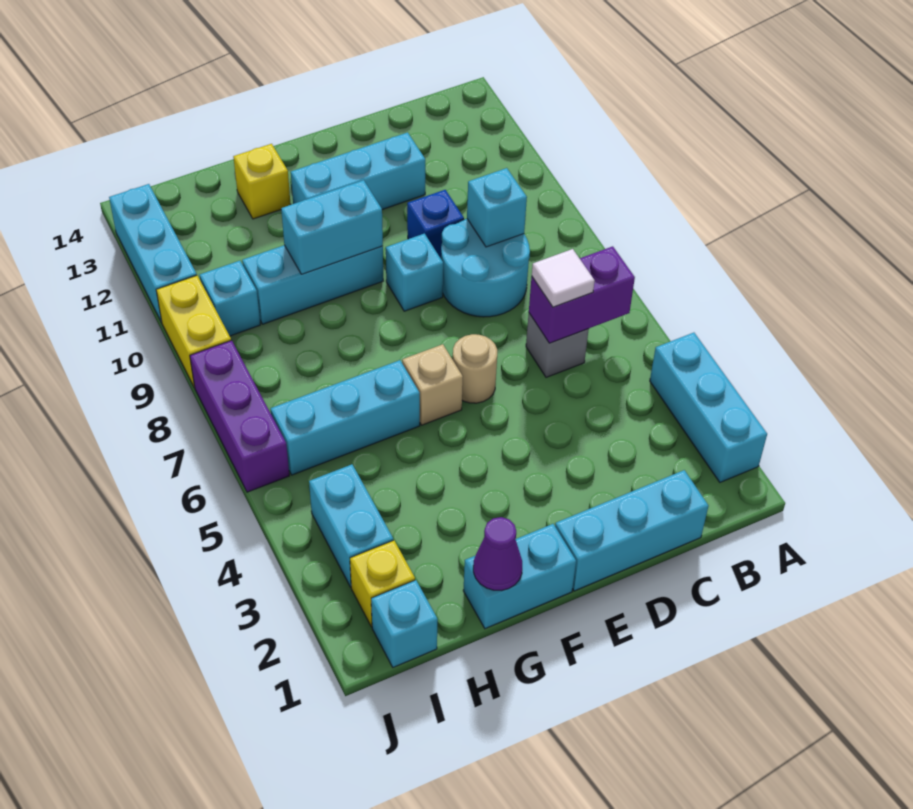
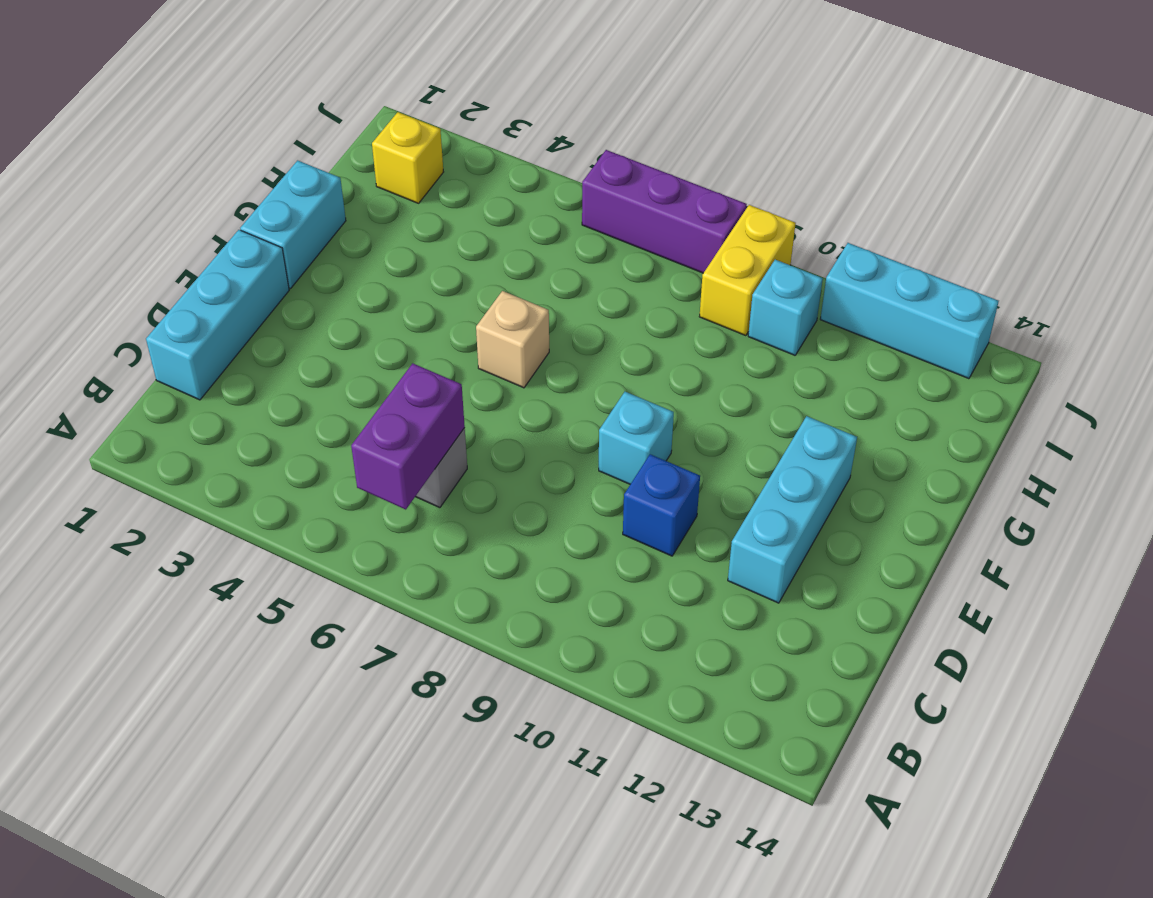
yellow brick I9:J9 level 1 -> yellow brick J9:J10 level 1
none -> cyan brick A2:A4 level 1
none -> cyan round brick C8:D9 level 1
none -> tan round brick E6 level 1

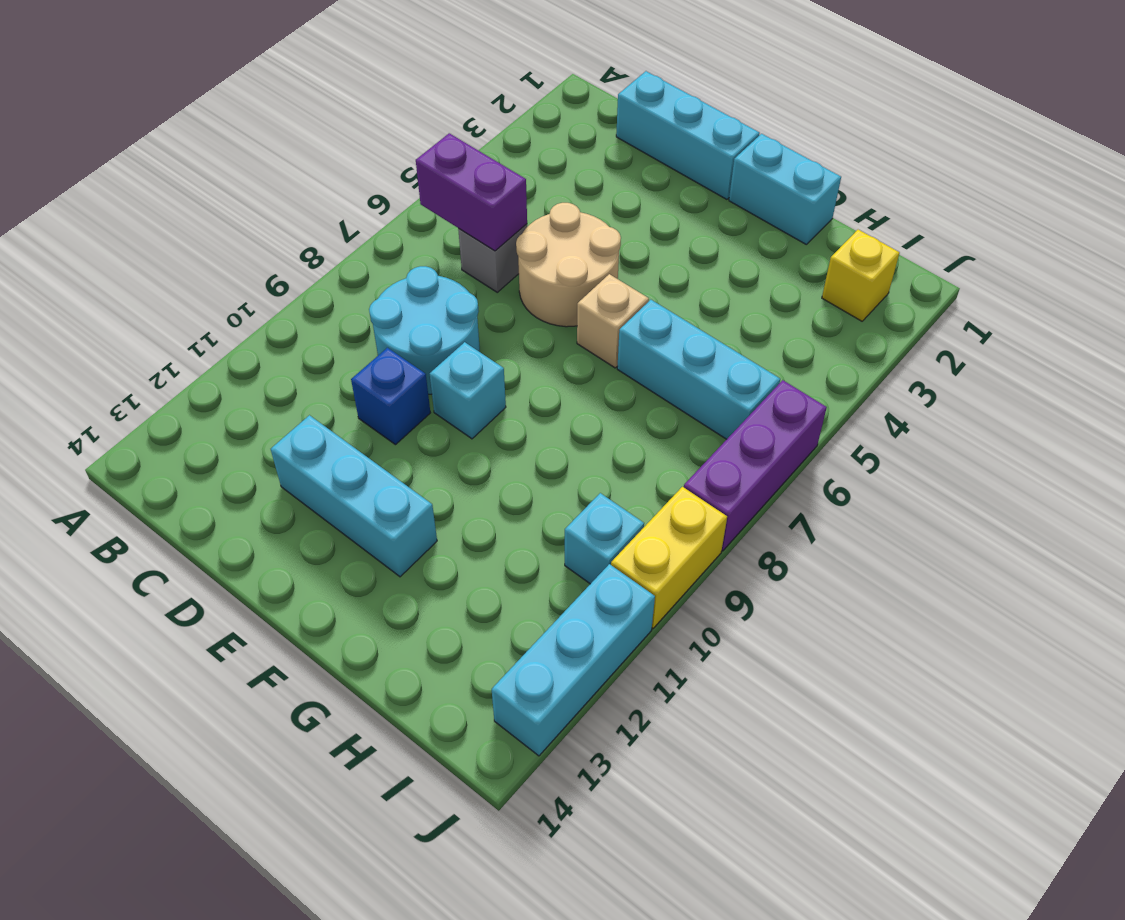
tan round brick D5:E6 level 1 -> tan round brick E6 level 1
none -> cyan brick A2:A4 level 1
none -> cyan brick F10:H10 level 1
none -> yellow brick G13 level 1

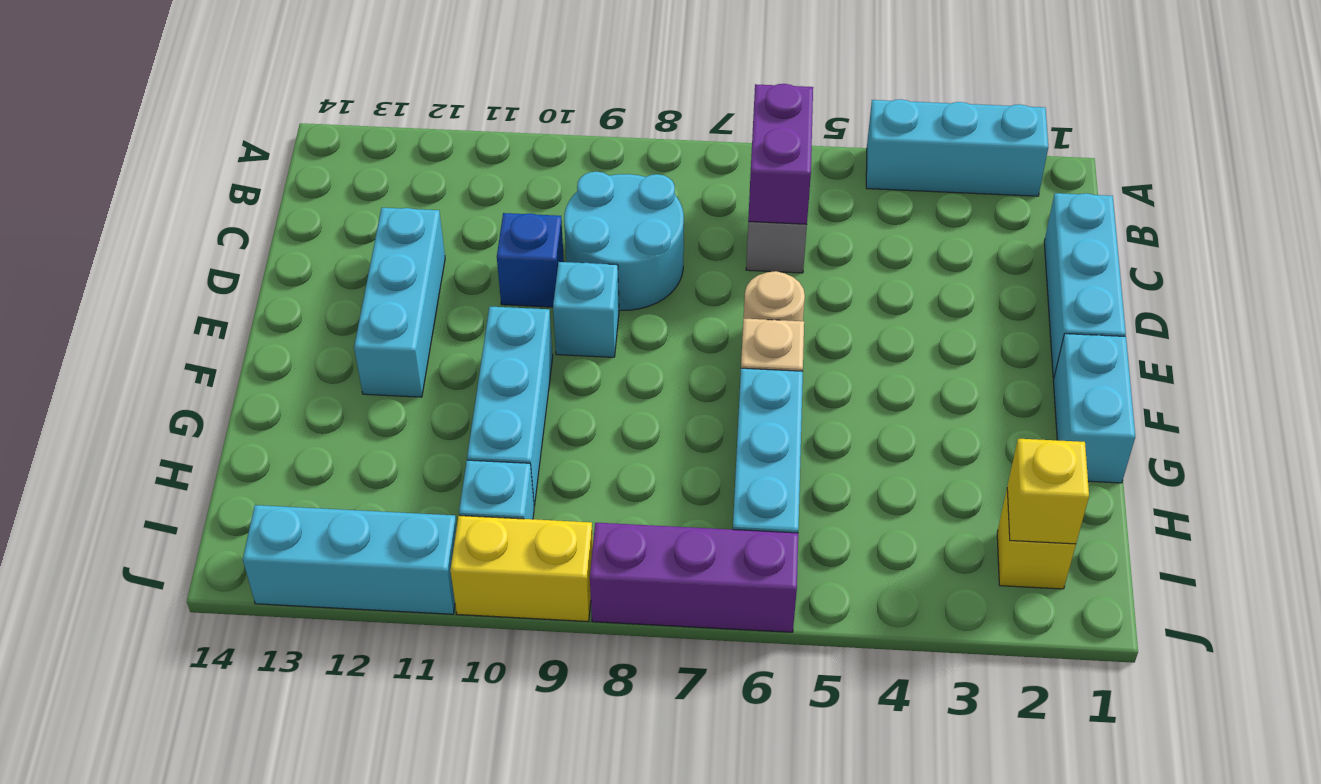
yellow brick I2 level 2 -> yellow brick G13 level 1
none -> cyan brick I1 level 1
none -> cyan brick I3:I4 level 1
none -> cyan brick C9 level 2

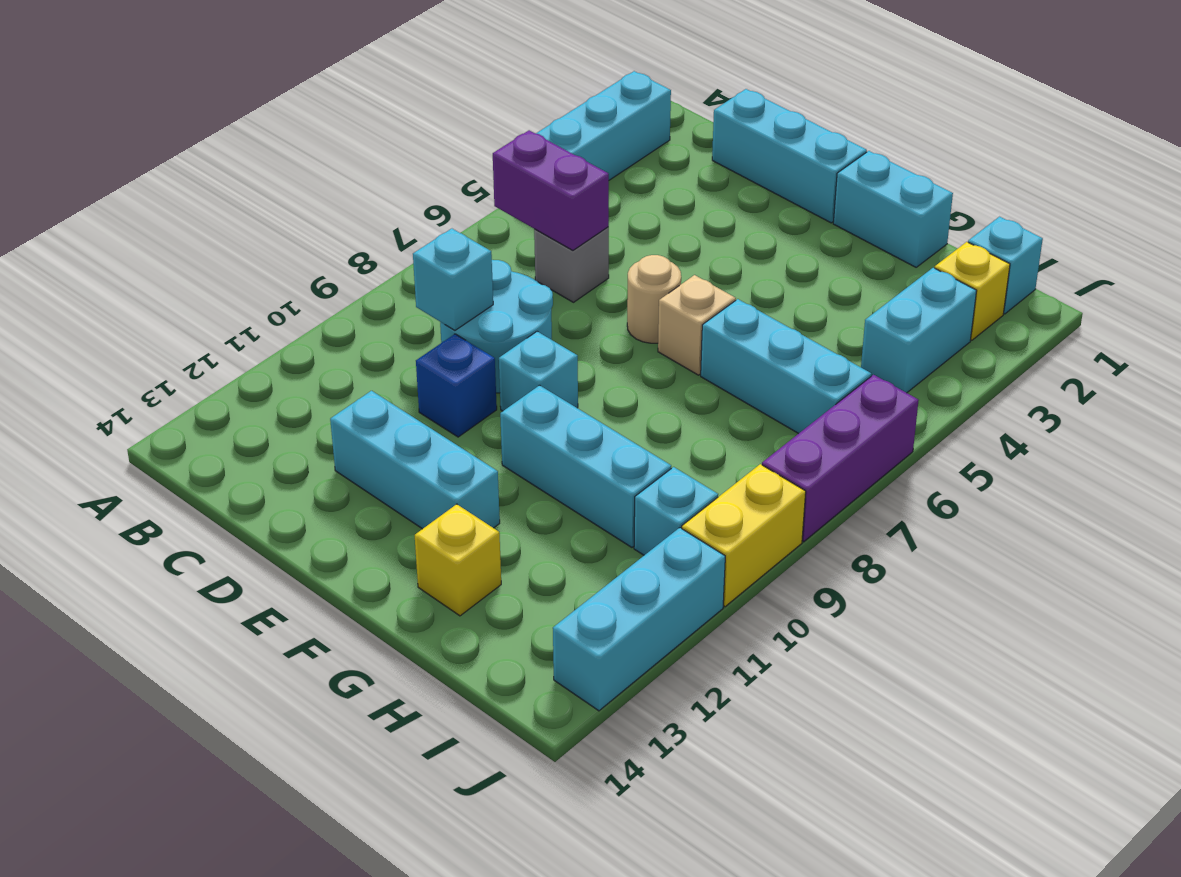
none -> cyan brick F10:G10 level 2
none -> purple cone G1 level 2
none -> white tile C6 level 3

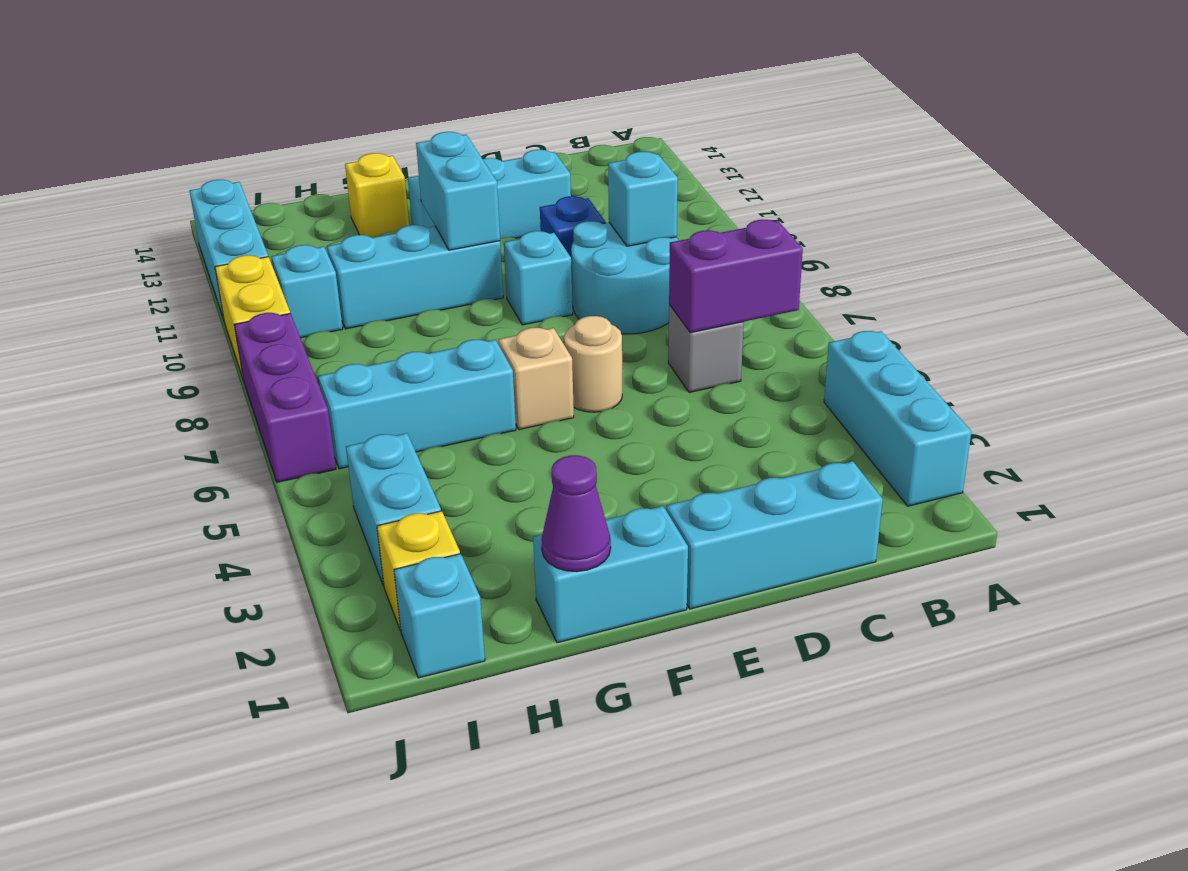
cyan brick F10:F11 level 2 -> cyan brick F10:G10 level 2
none -> white tile C6 level 3

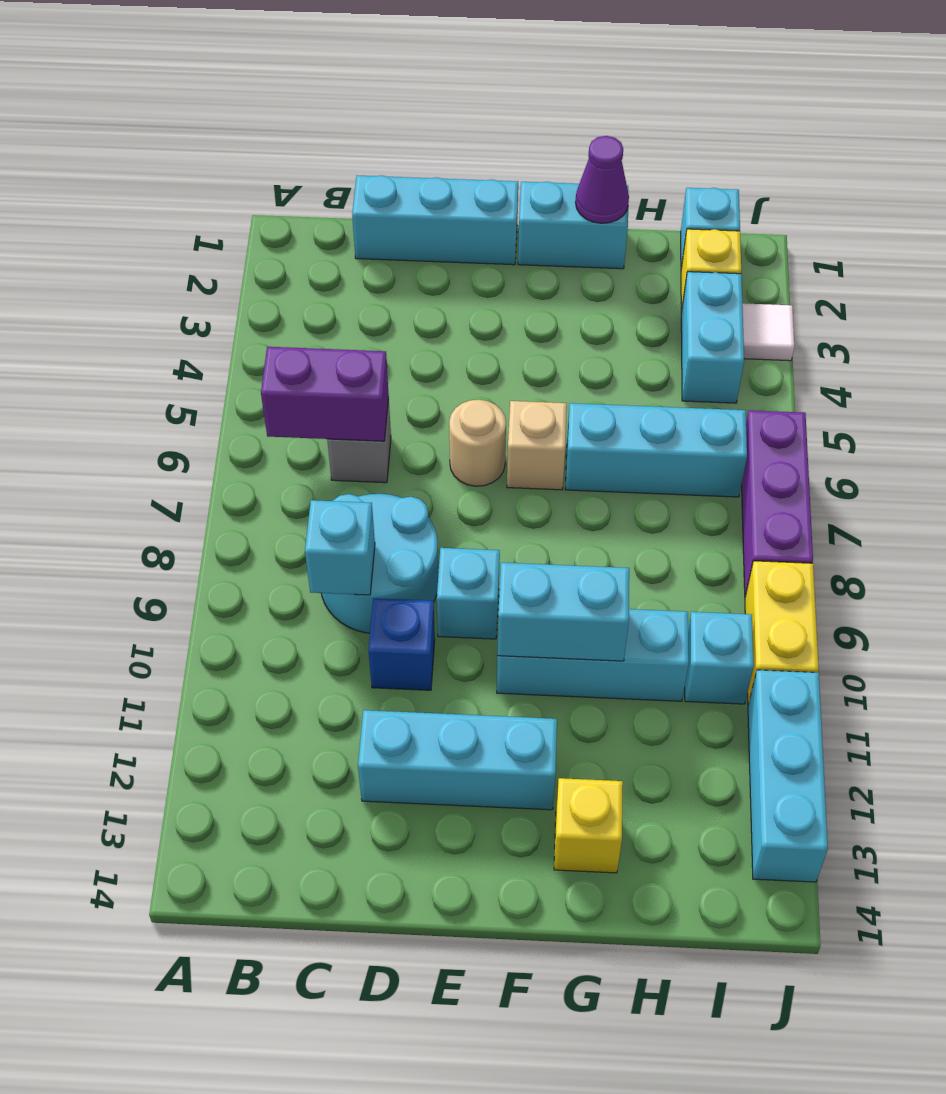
white tile J3 level 1 -> white tile C6 level 3
none -> cyan brick A2:A4 level 1

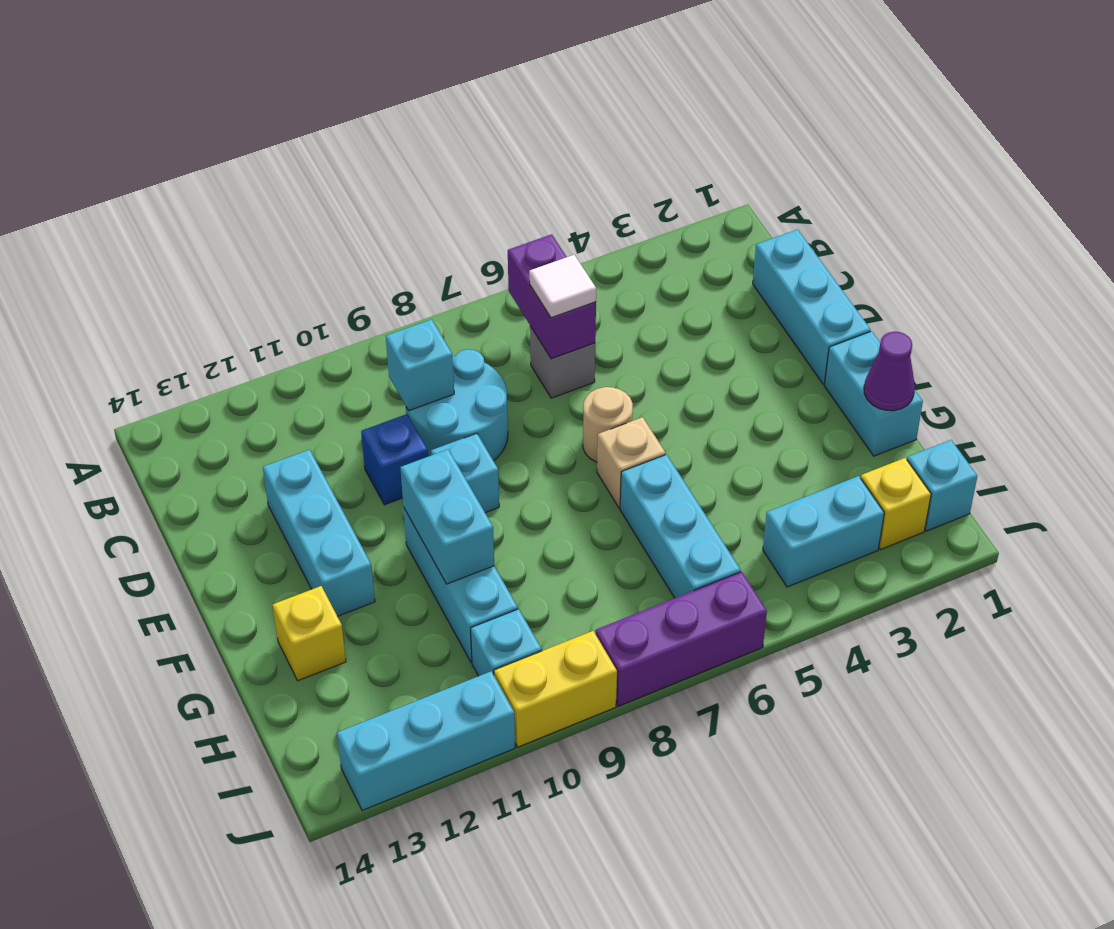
none -> cyan brick A2:A4 level 1

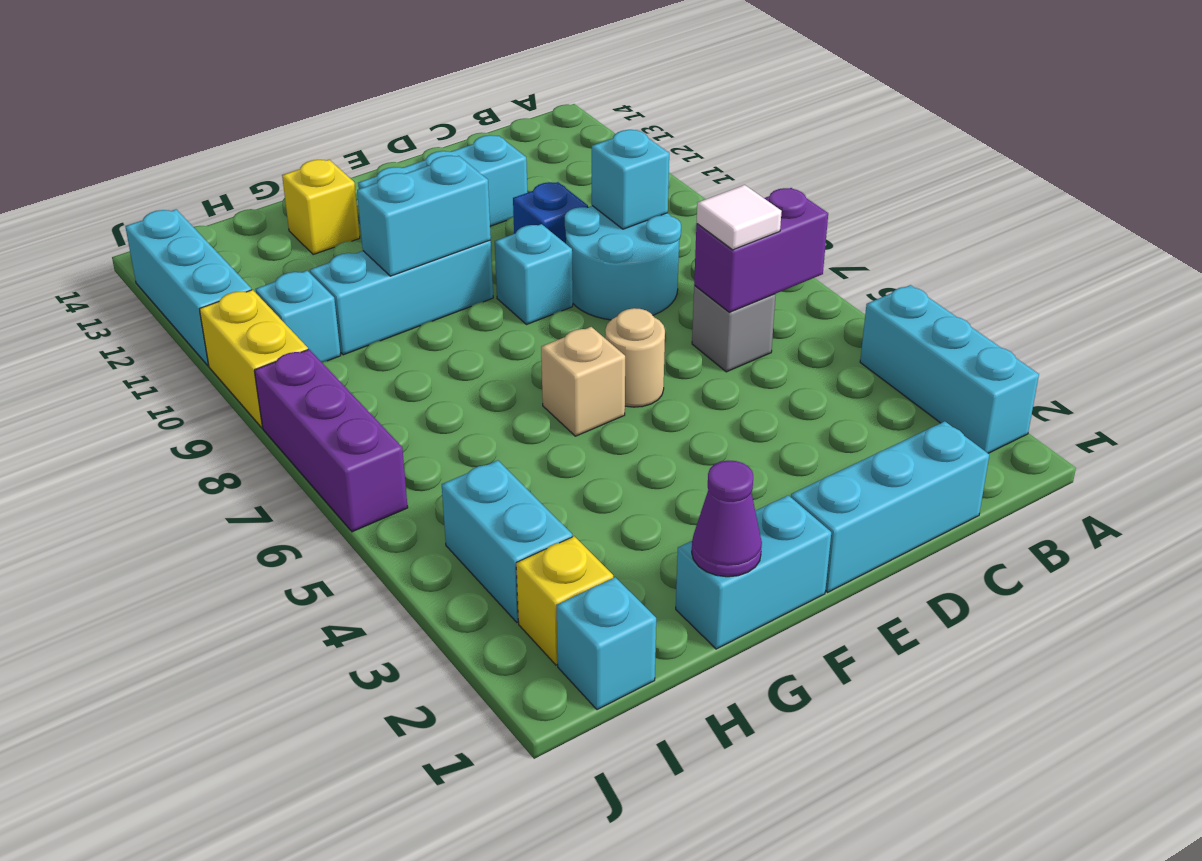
none -> cyan brick G6:I6 level 1

